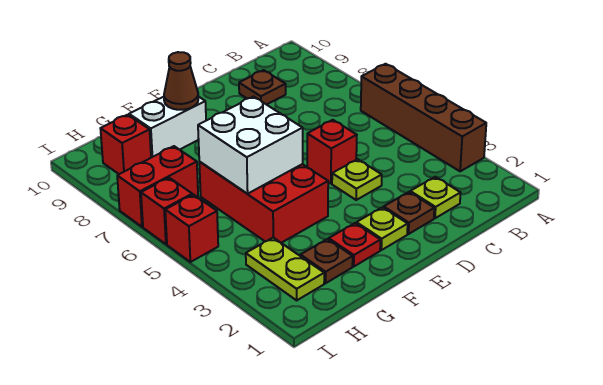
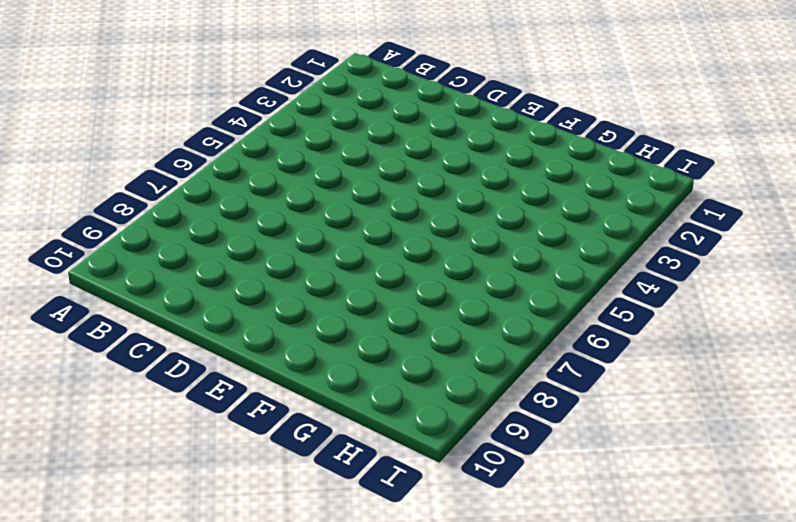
none -> brown brick A3:A6 level 1
none -> lime plate C2 level 1
none -> brown plate C9 level 1

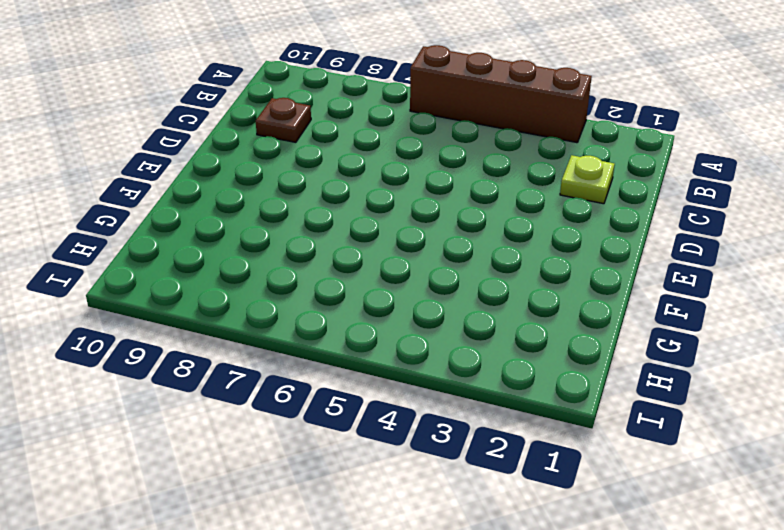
none -> brown plate D2 level 1
none -> lime plate D4 level 1
none -> red brick D5 level 1

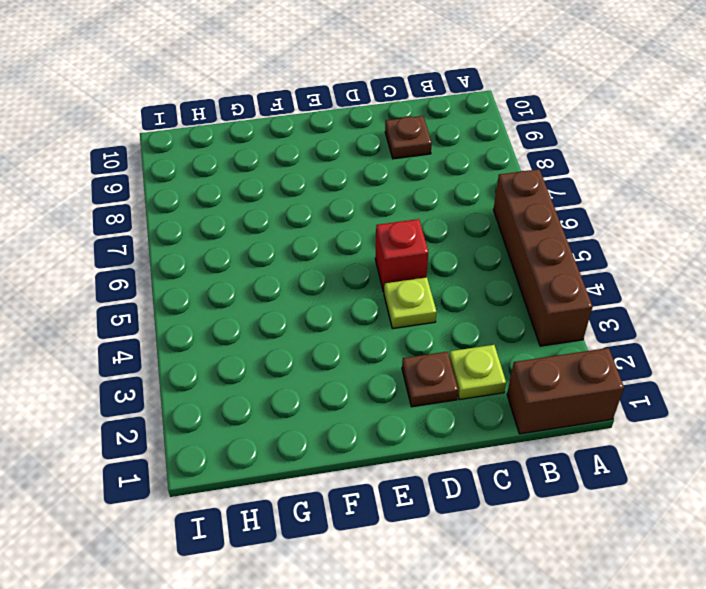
brown brick A1:B1 level 1 -> none
none -> lime plate E2 level 1
none -> red plate F2 level 1
none -> red brick F4:G6 level 1

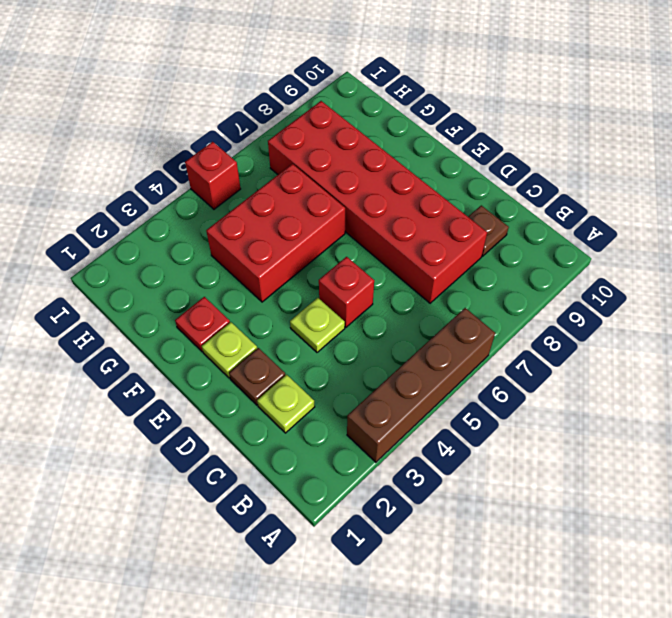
red brick C7:H8 level 1 -> red brick H7:I7 level 1
none -> white brick F9:G9 level 1
none -> brown plate G2 level 1
none -> lime plate H2:H3 level 1

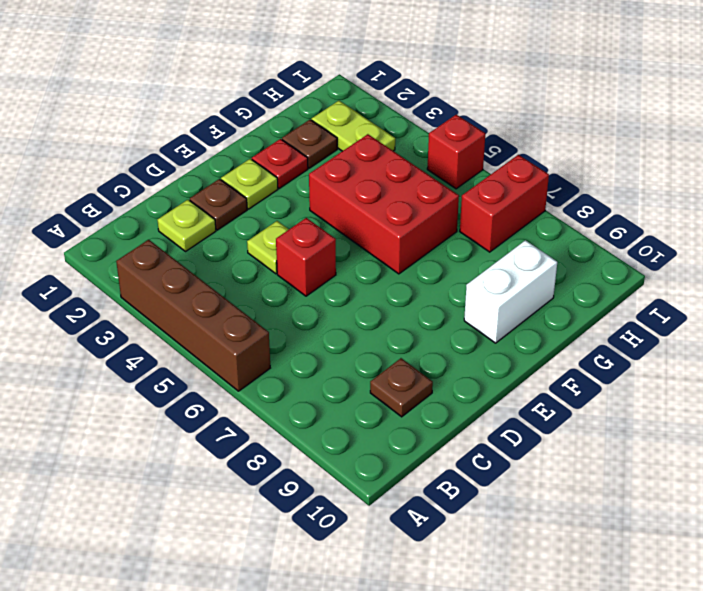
none -> red brick H9 level 1
none -> red brick I6 level 1
none -> white brick F5:G6 level 2

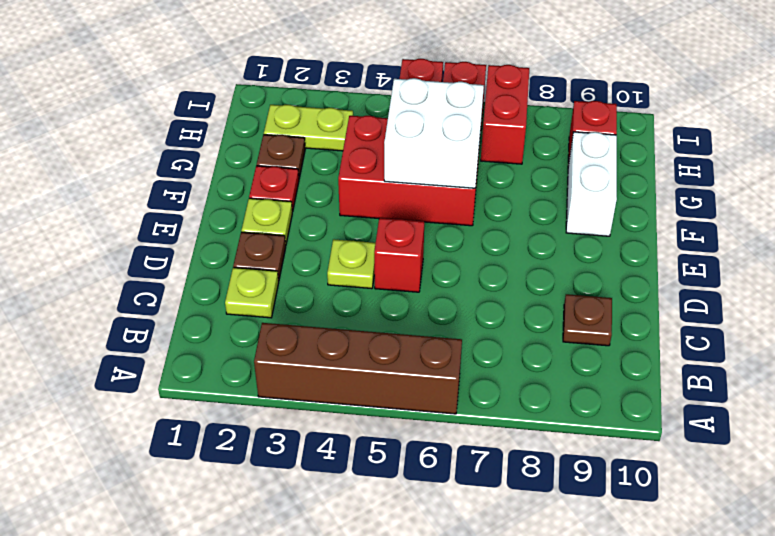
none -> brown cone F9 level 2

